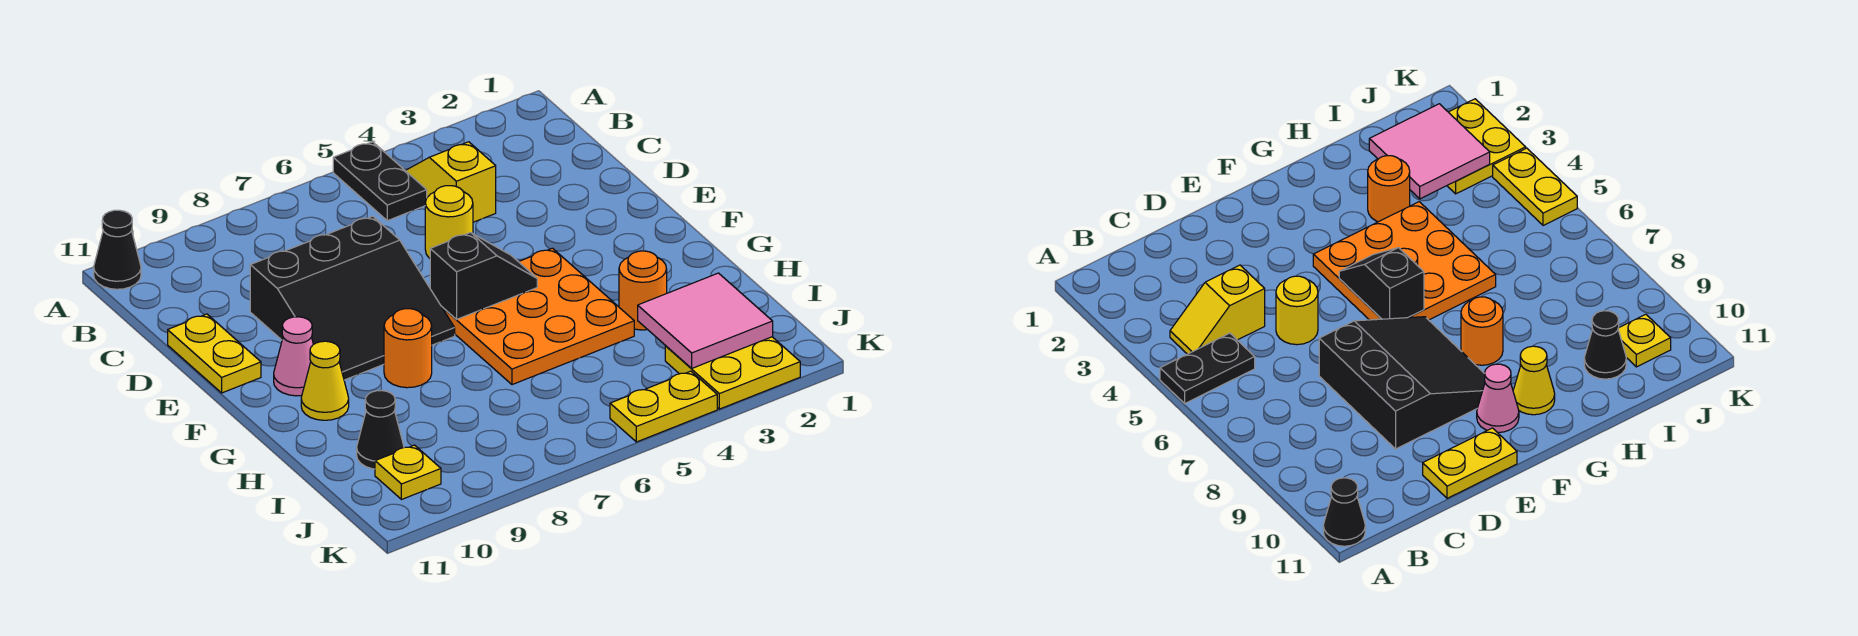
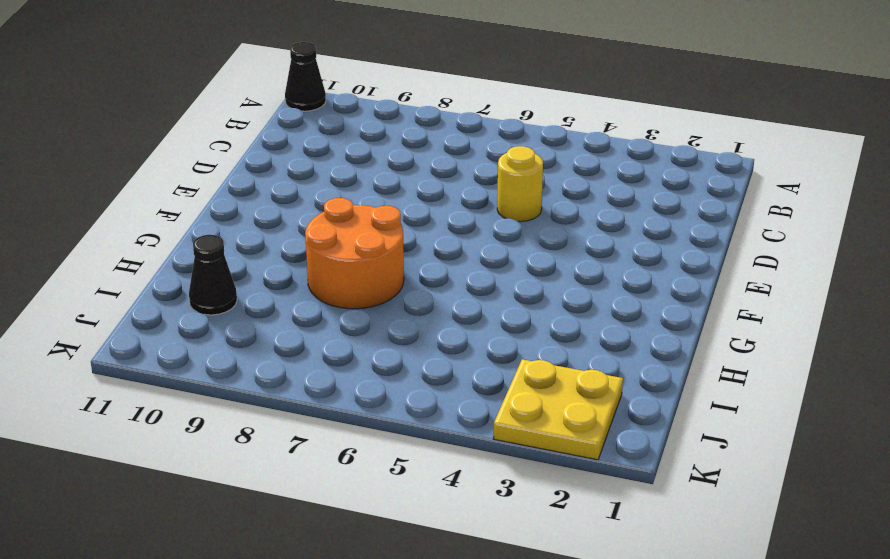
orange round brick G7:H8 level 1 -> orange round brick G8 level 1
none -> black plate A5:B5 level 1
none -> yellow slope B4:C4 level 1 top C
none -> black slope D7:F9 level 1 top D

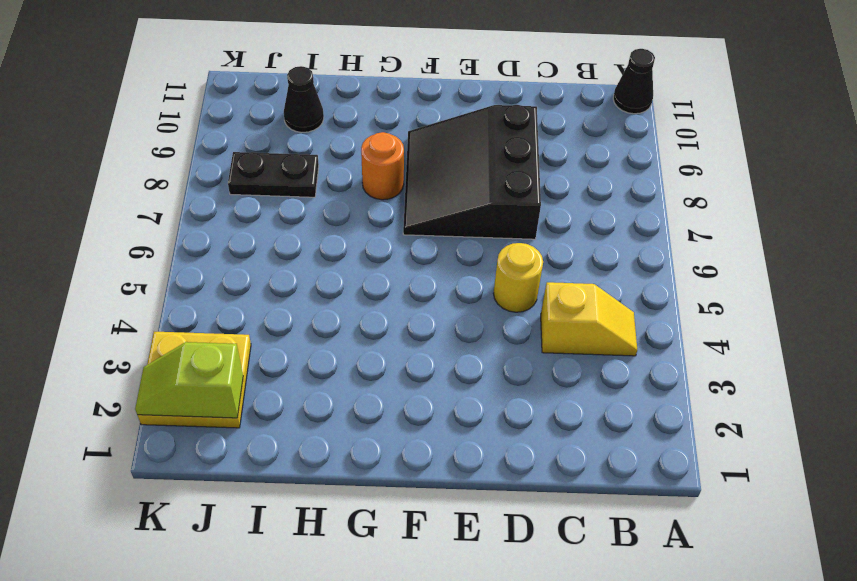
black plate I8:J8 level 1 -> black plate A5:B5 level 1
lime slope J2:K2 level 2 top J -> pink tile I2:J3 level 2
none -> yellow plate D11:E11 level 1
none -> orange plate F4:H6 level 1
none -> pink cone F10 level 1

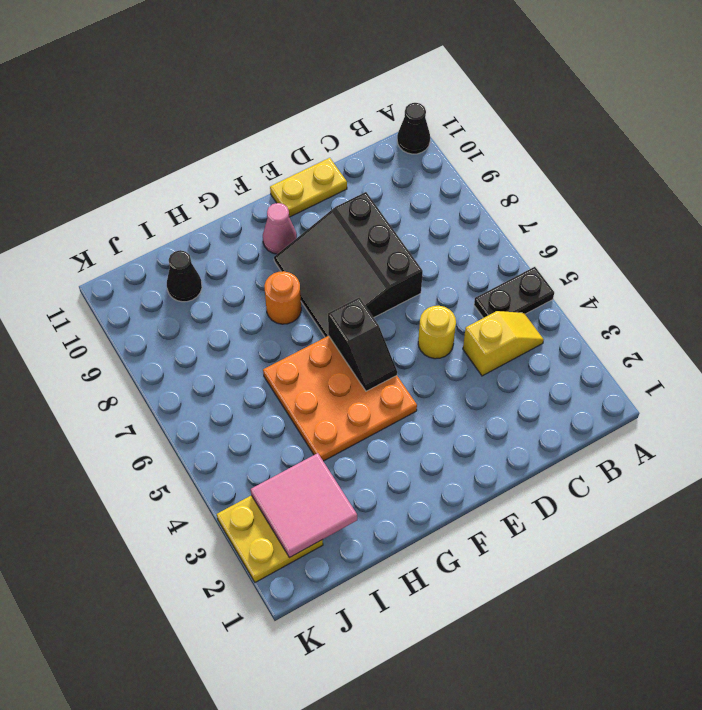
none -> yellow cone G10 level 1
none -> orange round brick H3 level 1
none -> yellow plate J10 level 1

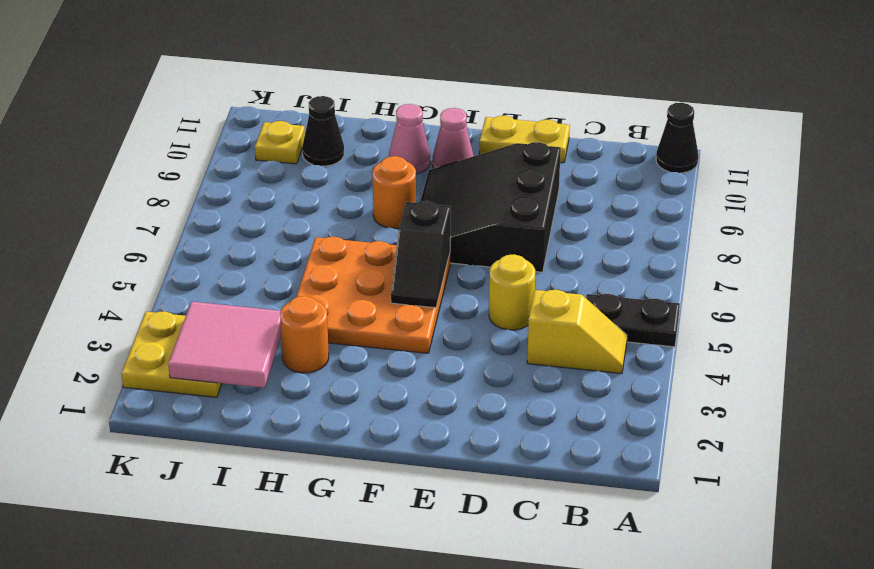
pink cone G10 level 1 -> yellow cone G10 level 1
none -> yellow plate K4:K5 level 1

